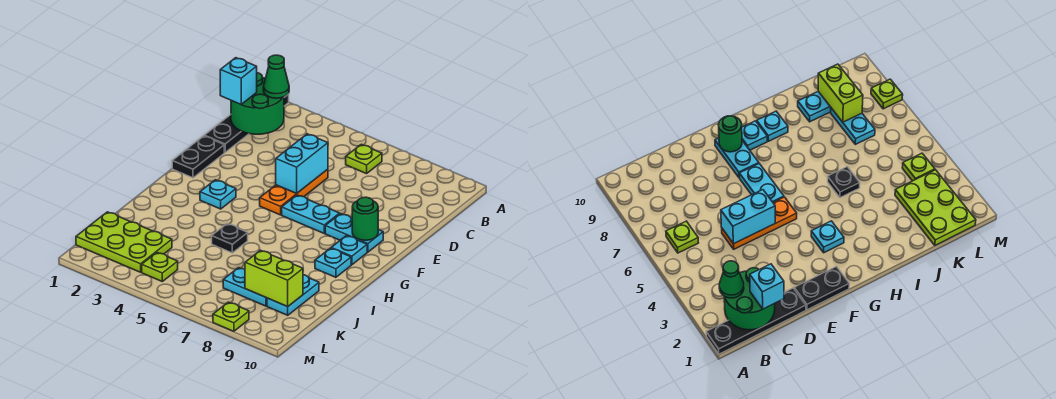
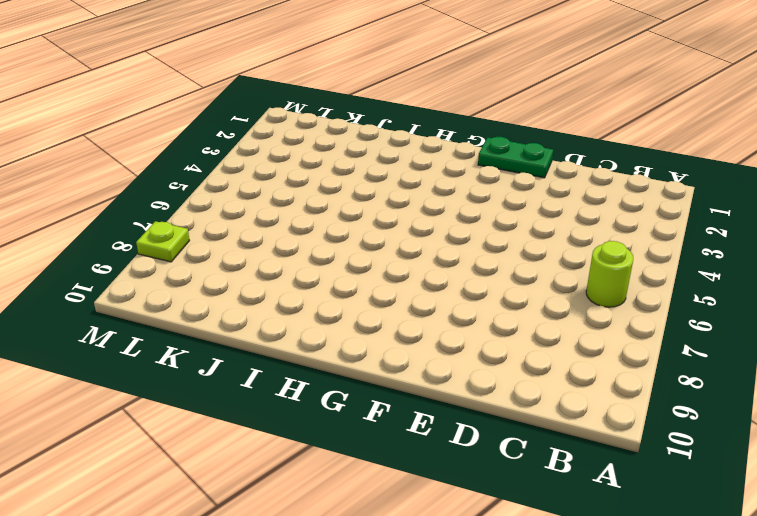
lime round brick B6 level 1 -> lime plate B6 level 1
green plate E1:F1 level 1 -> black plate E1:F1 level 1
none -> black plate A1:D1 level 1
none -> orange plate D5:F5 level 1
none -> cyan plate F6:F7 level 1

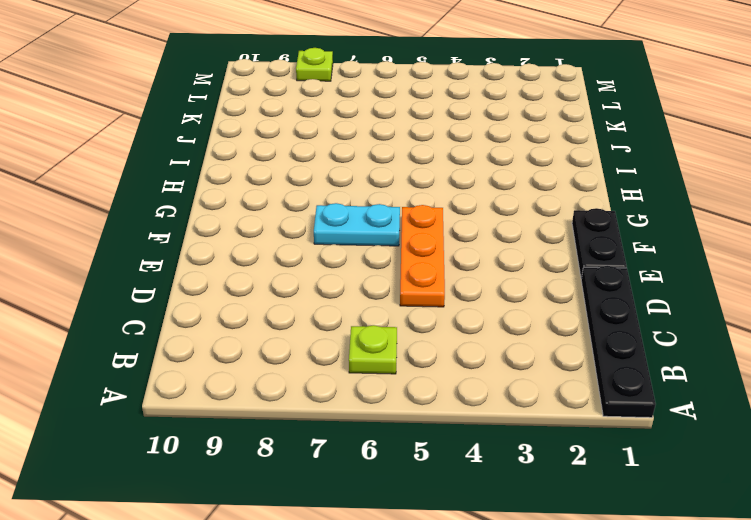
none -> cyan plate F8:F9 level 1
none -> cyan plate G3 level 1
none -> cyan plate G9 level 1

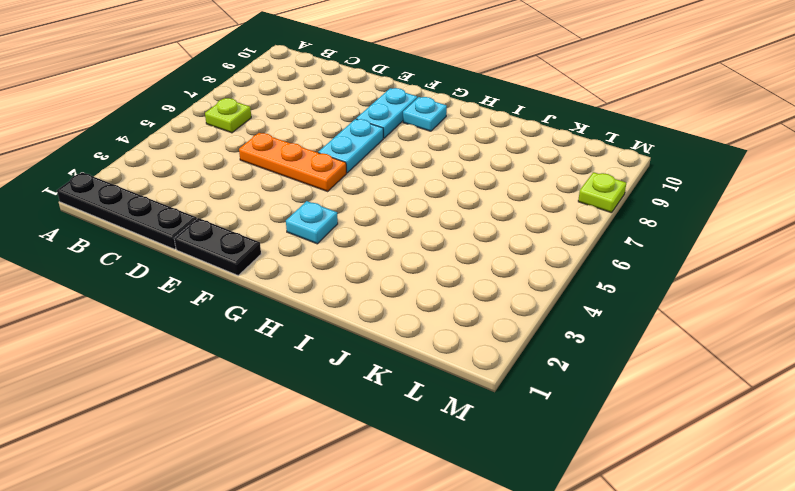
none -> cyan plate H9 level 1
none -> black plate I5 level 1
none -> cyan plate J9:K9 level 1

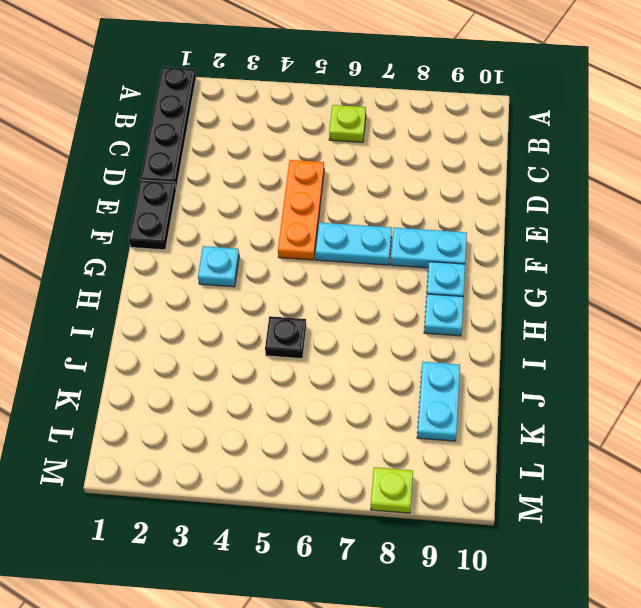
none -> lime plate K1:L3 level 1
none -> cyan plate K7:K8 level 1
none -> lime plate L4 level 1

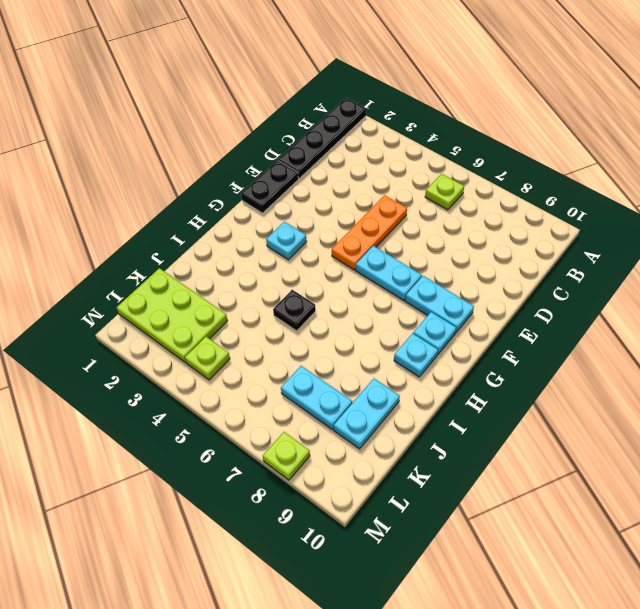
none -> green round brick B1:C2 level 2
none -> cyan brick D5:E5 level 2
none -> green round brick F9 level 2

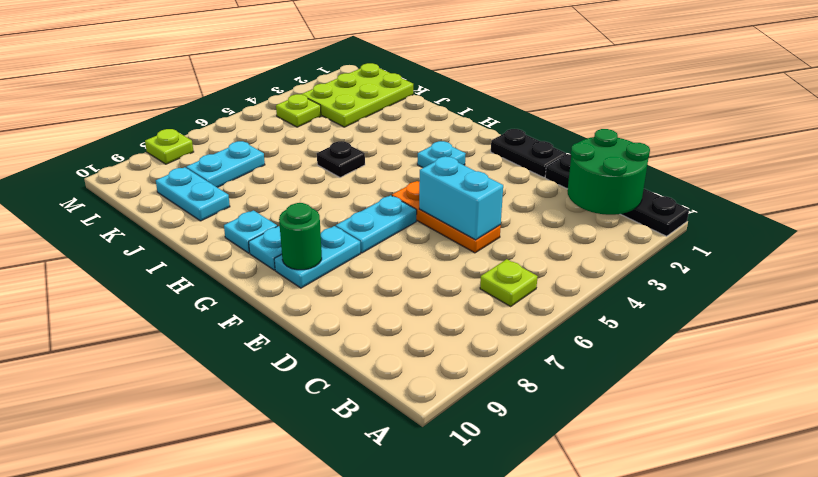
none -> lime brick K8:K9 level 2
none -> green cone B2 level 3
none -> cyan brick C1 level 3

